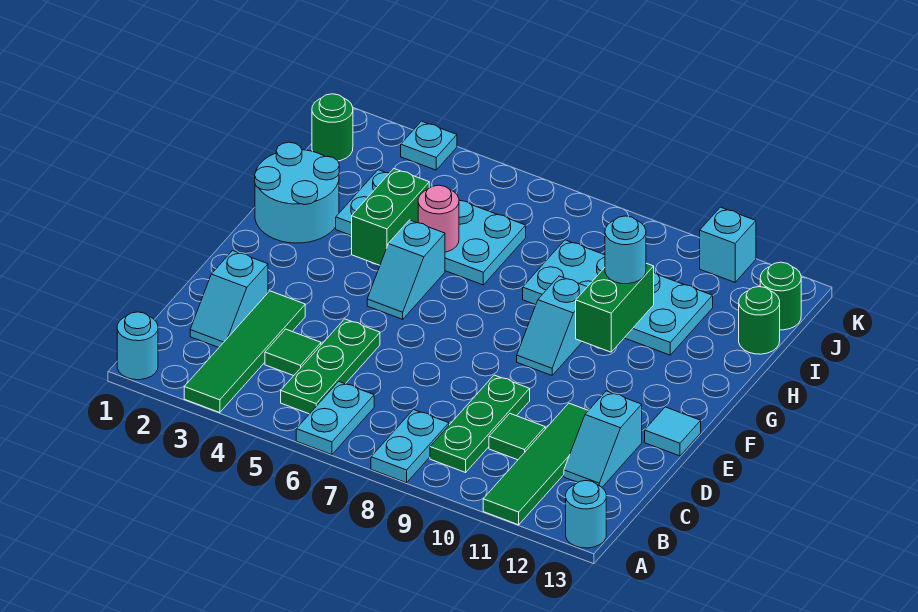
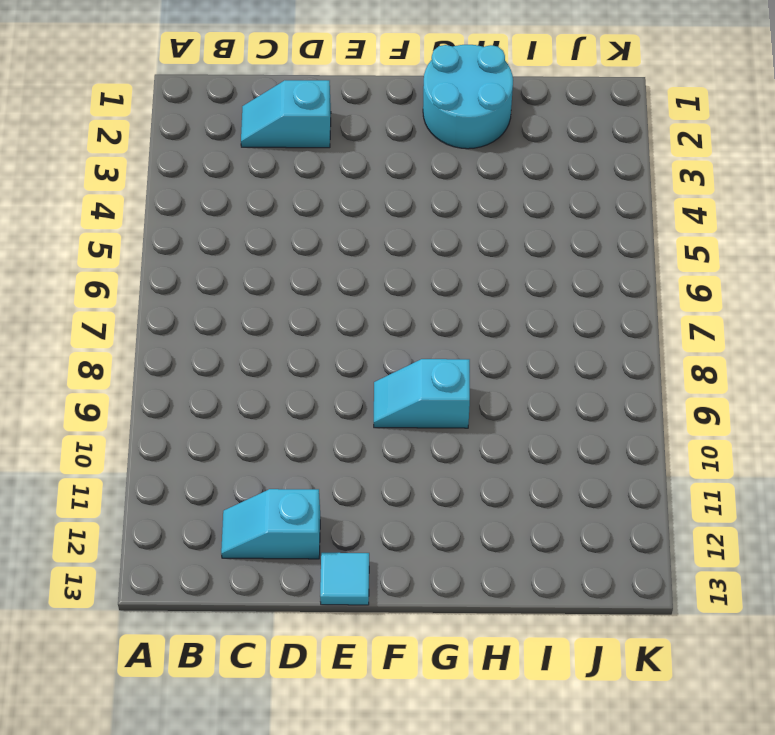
none -> cyan round brick A1 level 1
none -> green tile A3:D3 level 1
none -> cyan plate A6:B6 level 1

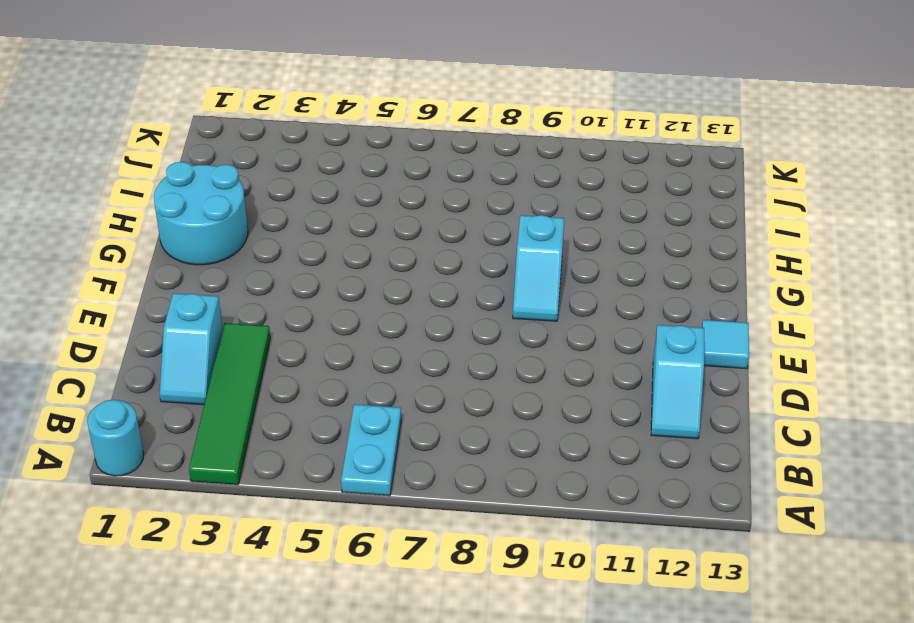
none -> cyan plate A8:B8 level 1
none -> green tile A11:D11 level 1
none -> cyan round brick A13 level 1

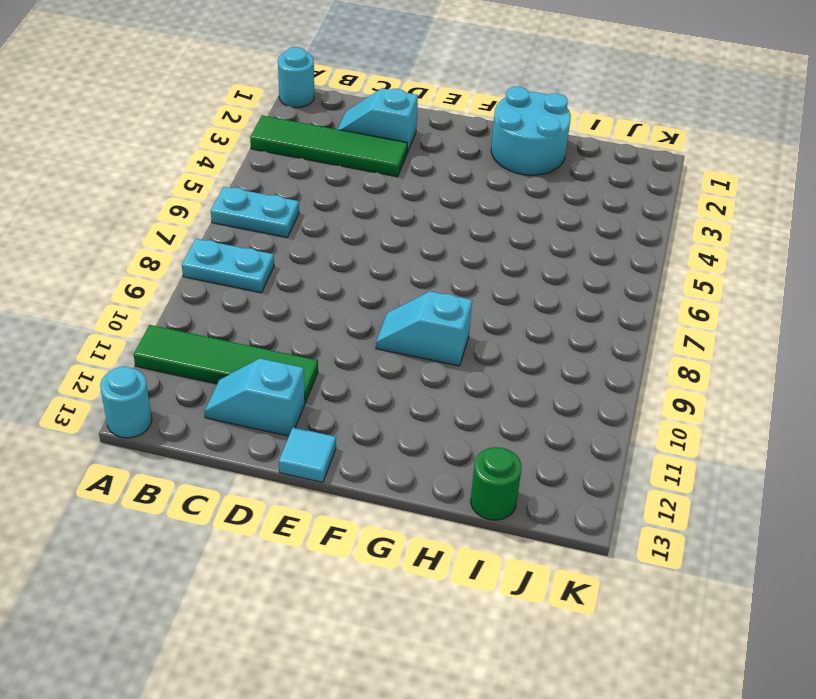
none -> green plate B5:D5 level 1
none -> green plate B9:D9 level 1
none -> green tile C4 level 1

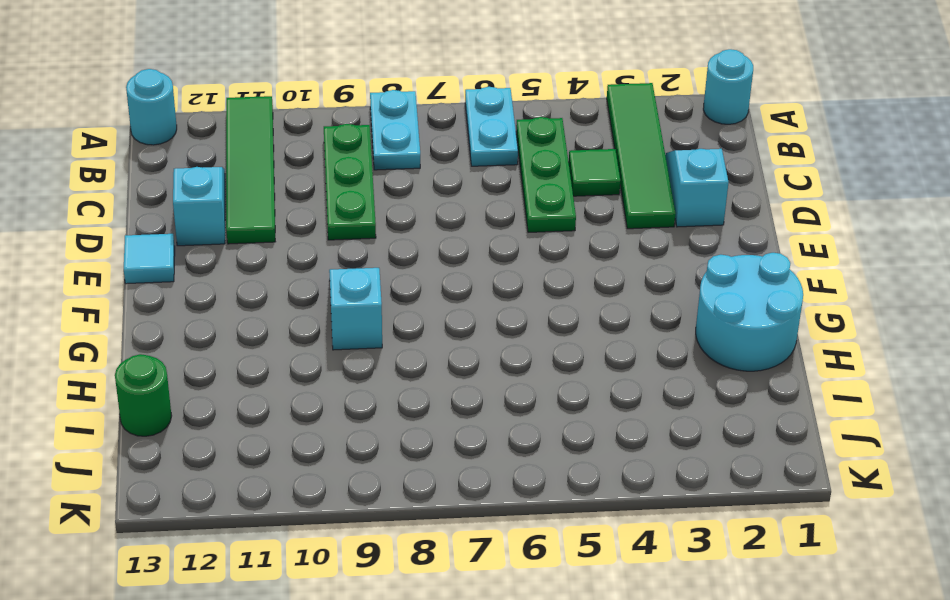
none -> green tile C10 level 1
none -> cyan slope F5:G5 level 1 top G
none -> cyan plate H3:I6 level 1

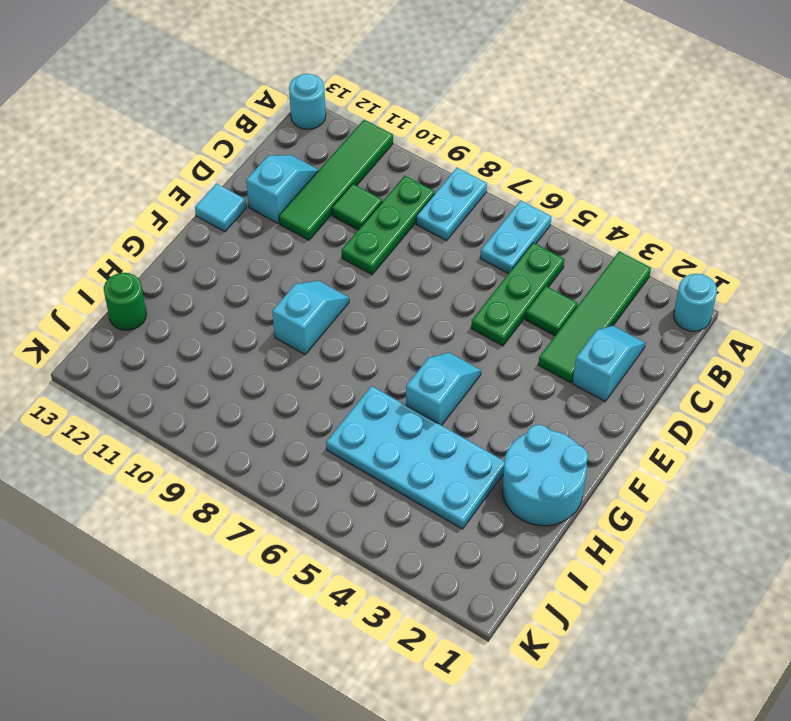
none -> cyan plate H8:I11 level 1
none -> green round brick J1 level 1
none -> green round brick J13 level 1

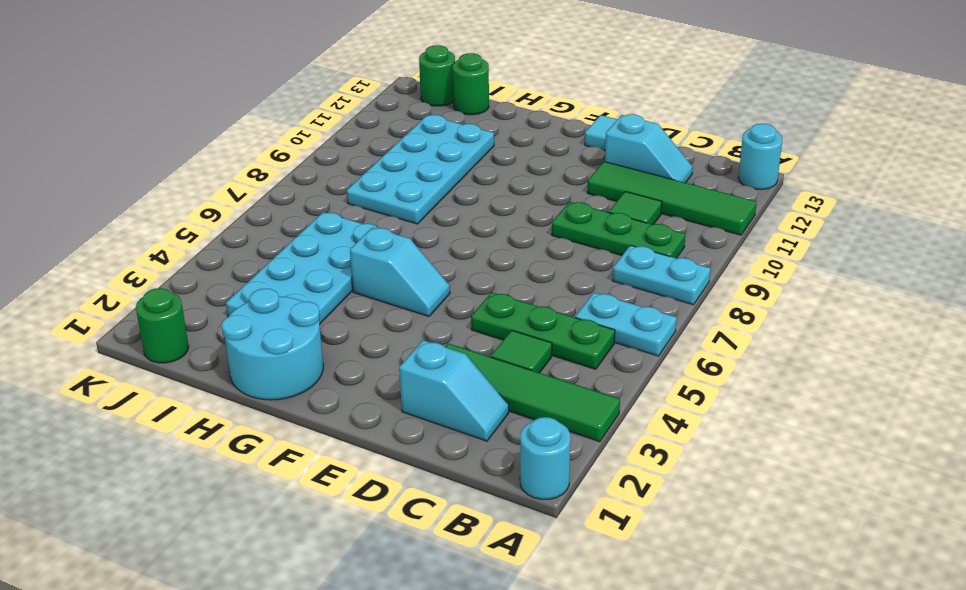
none -> cyan slope F9:G9 level 1 top G
none -> cyan plate K3 level 1
none -> cyan brick K11 level 1

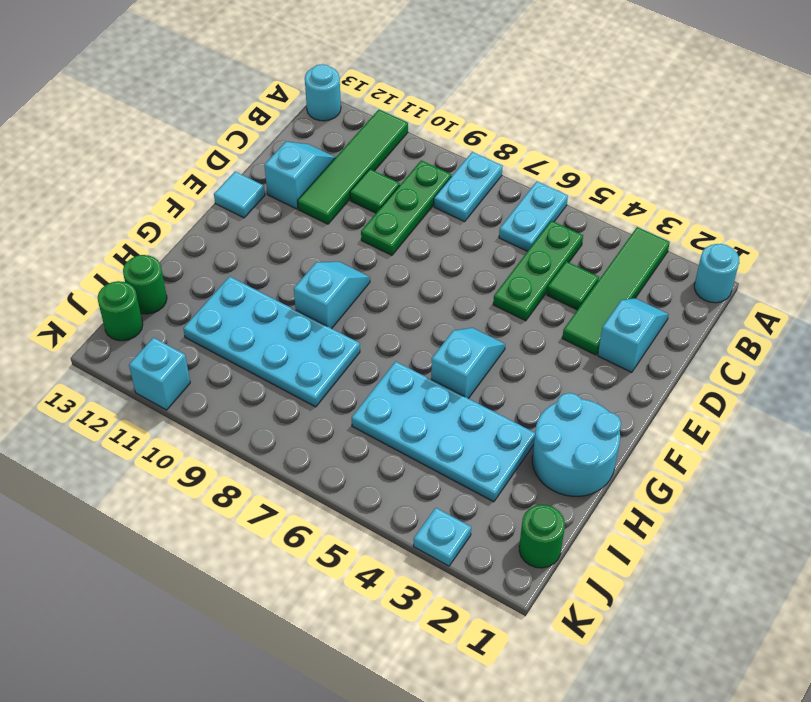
none -> green brick G4:H4 level 2
none -> green brick G10:H10 level 2
none -> pink round brick H5 level 2

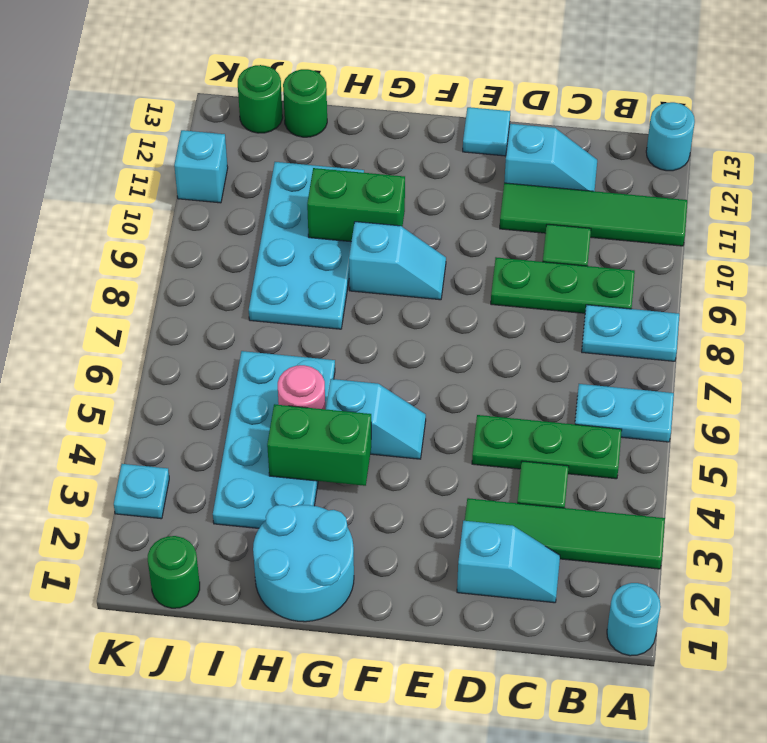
none -> cyan round brick H10 level 3

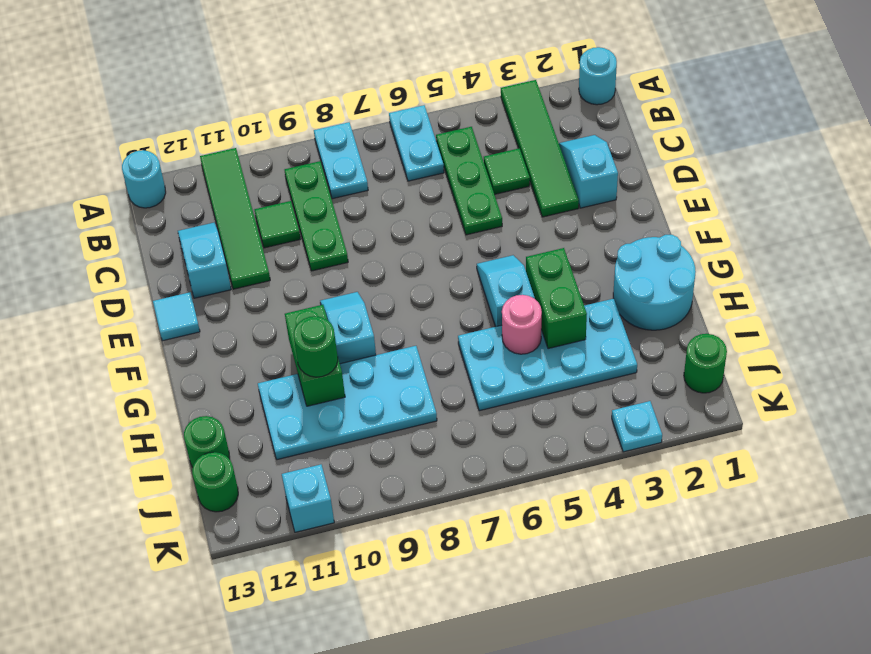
green round brick H10 level 3 -> cyan round brick H10 level 3

